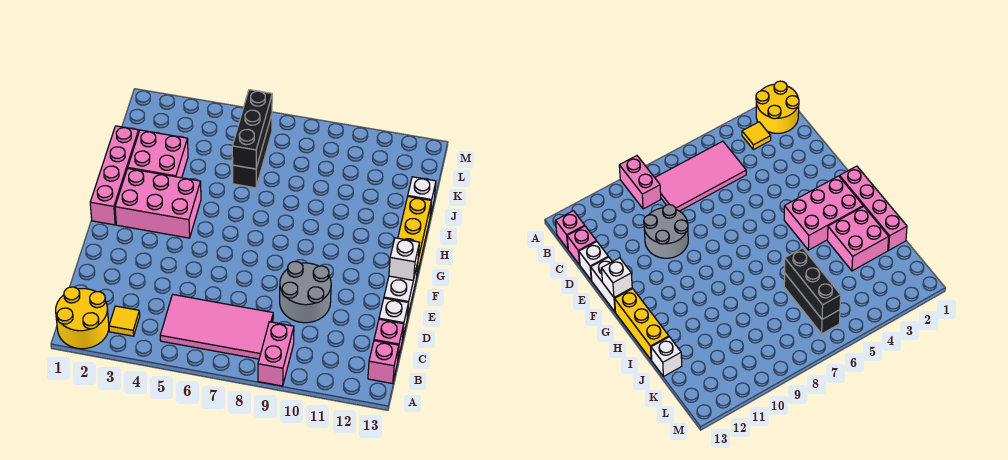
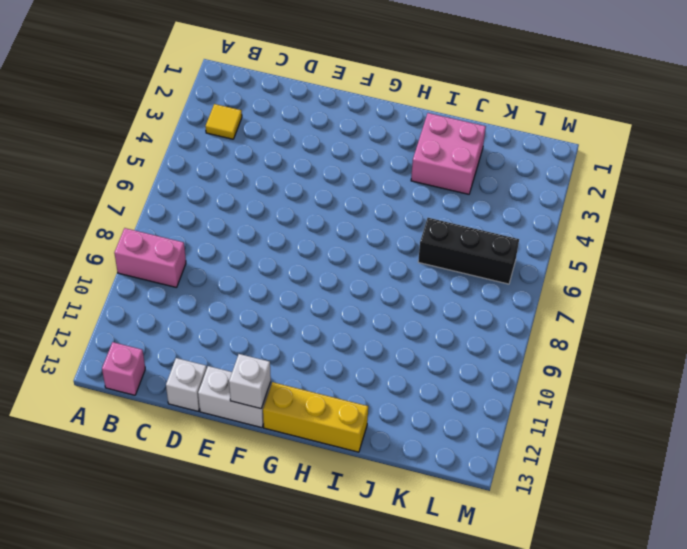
none -> yellow round brick A1:B2 level 1
none -> pink tile B5:C8 level 1
none -> pink brick C13 level 1

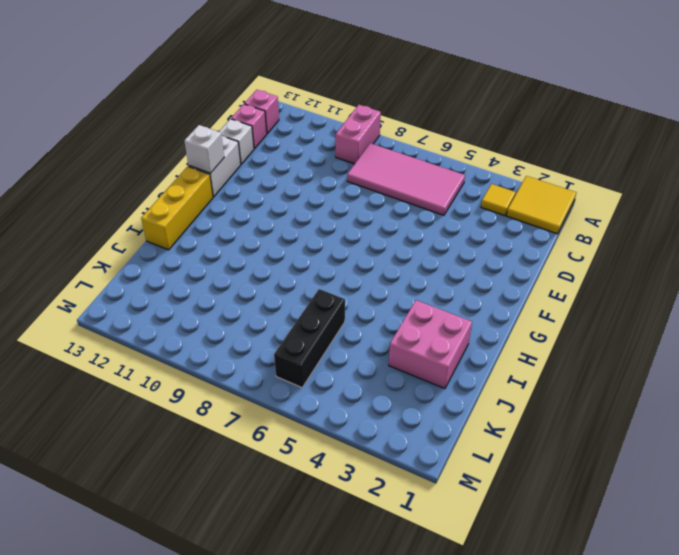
yellow tile A1:B2 level 1 -> yellow round brick A1:B2 level 1
none -> grey round brick D9:E10 level 1
none -> pink brick G1:J1 level 1
none -> pink brick G2:H4 level 1

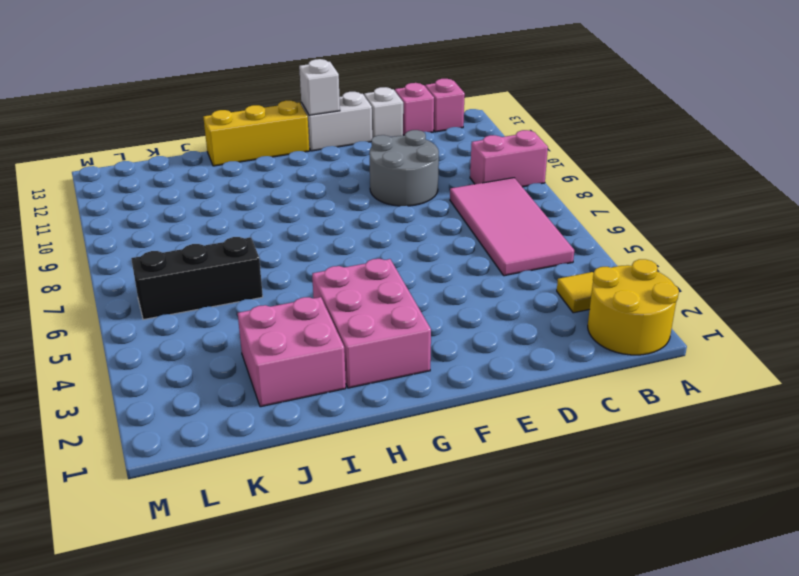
none -> pink brick G1:J1 level 1
none -> white brick J13 level 1
none -> black brick J6:L6 level 2

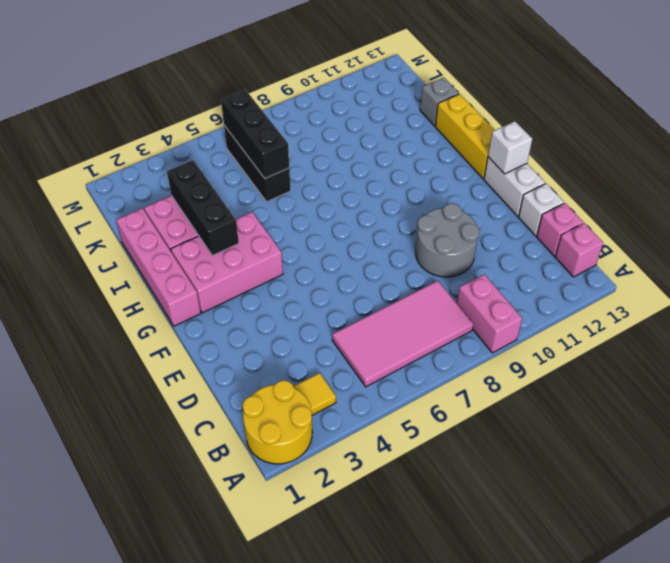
black brick H3:J3 level 2 -> none
grey brick J13 level 1 -> white brick J13 level 1

